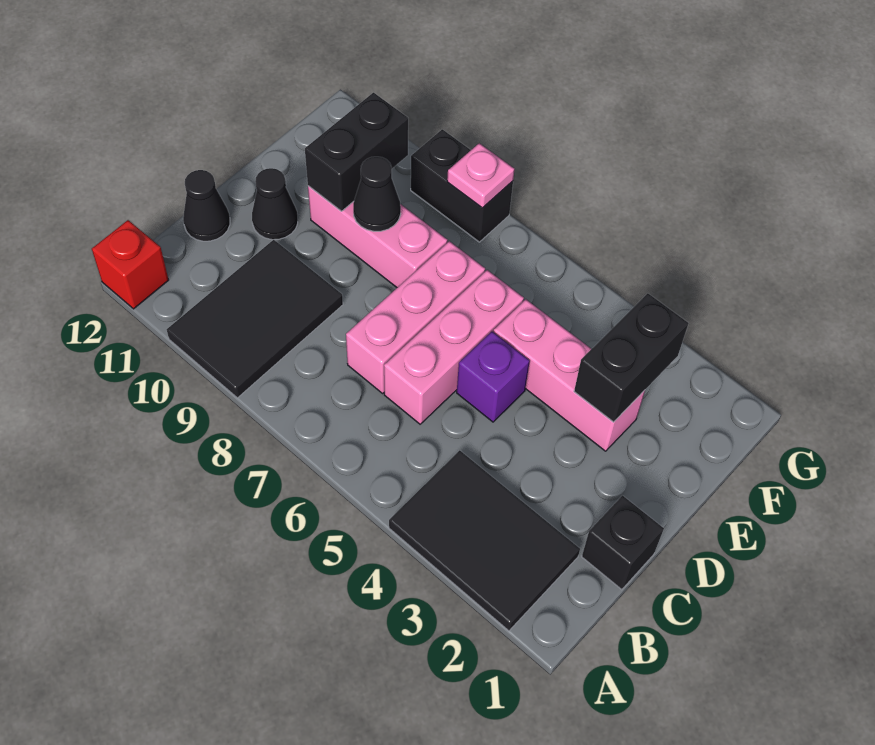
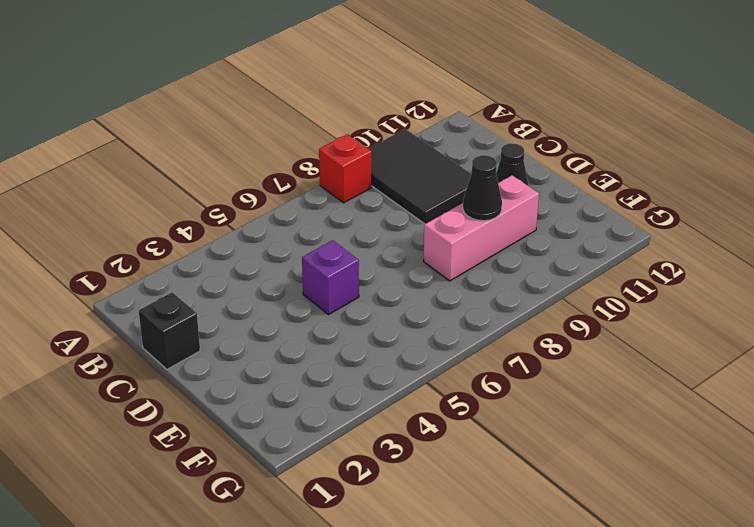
red brick A8 level 1 -> red brick A12 level 1
none -> black tile A2:B4 level 1
none -> pink brick C6:E6 level 1
none -> pink brick C7:E7 level 1

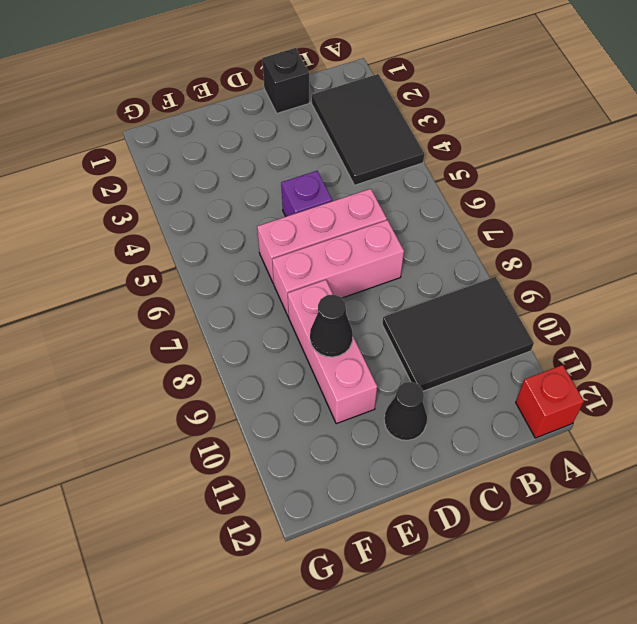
none -> black cone C12 level 1
none -> pink brick E3:E5 level 1
none -> black brick G8:G9 level 1

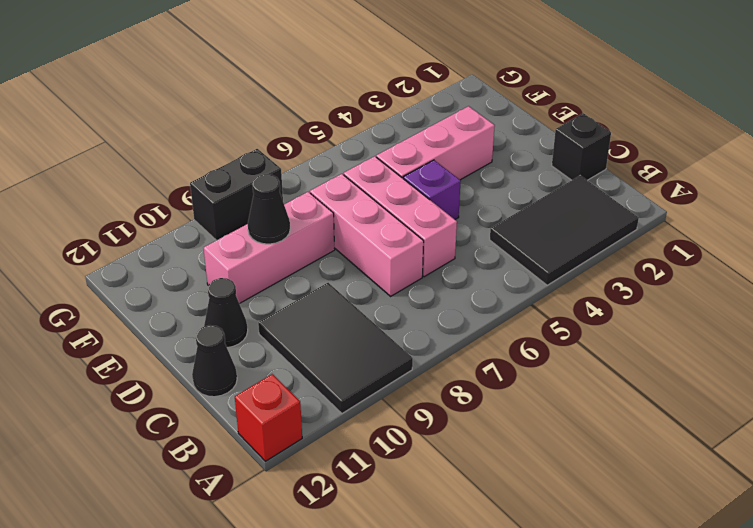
none -> black brick E3:F3 level 2
none -> black brick E10:F10 level 2
none -> pink plate G8 level 2

